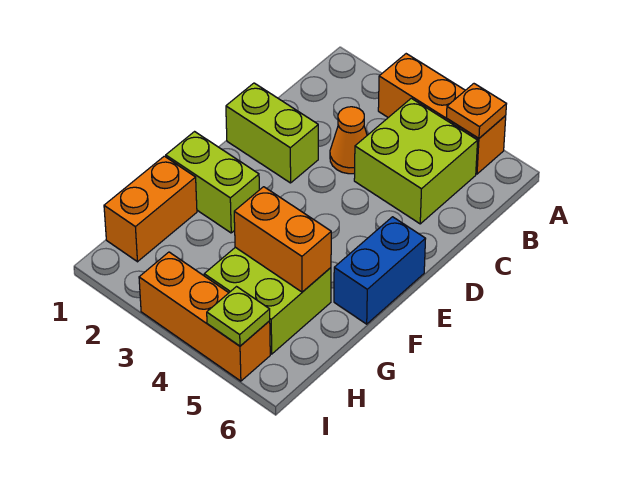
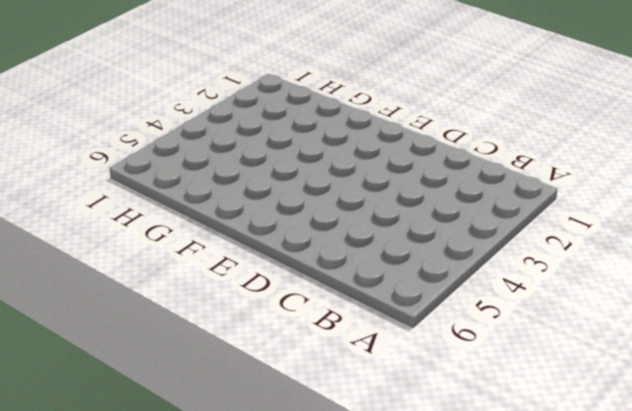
none -> orange brick A3:A5 level 1
none -> lime brick B4:C5 level 1
none -> orange cone C3 level 1

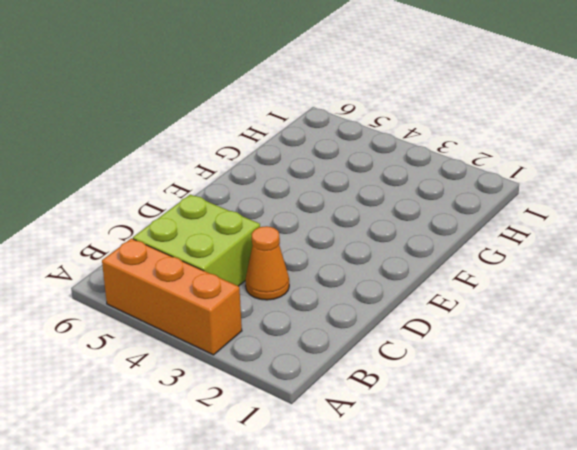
none -> lime brick D1:D2 level 1
none -> blue brick E6:F6 level 1
none -> lime brick F1:F2 level 1

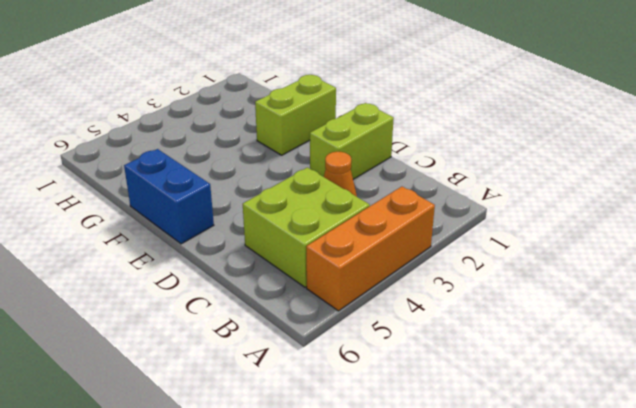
none -> orange brick G1:H1 level 1
none -> lime brick G4:H5 level 1
none -> orange brick I3:I5 level 1

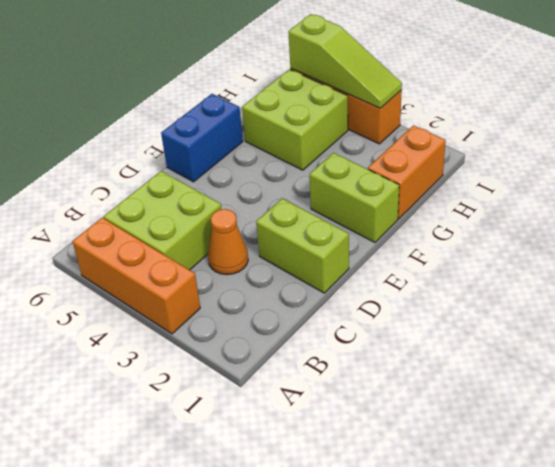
lime slope I3:I5 level 2 top 5 -> lime plate I5 level 2
none -> orange plate A5 level 2
none -> orange brick G4:G5 level 2

